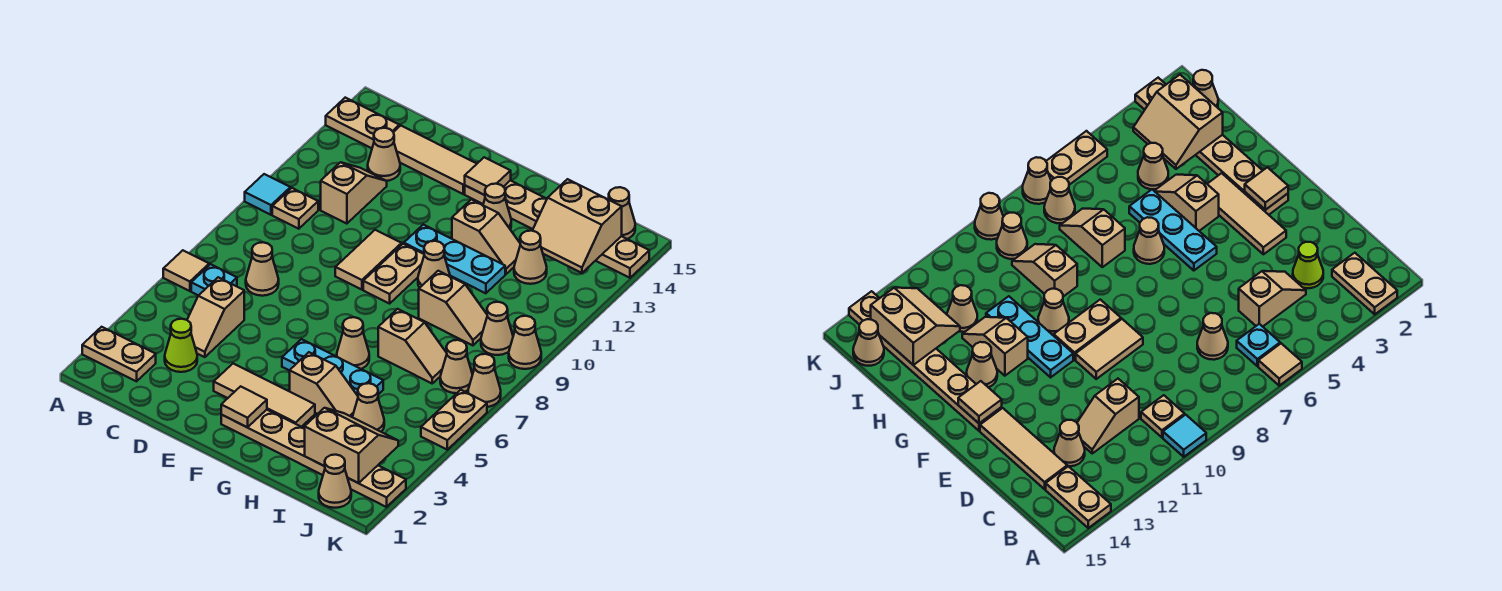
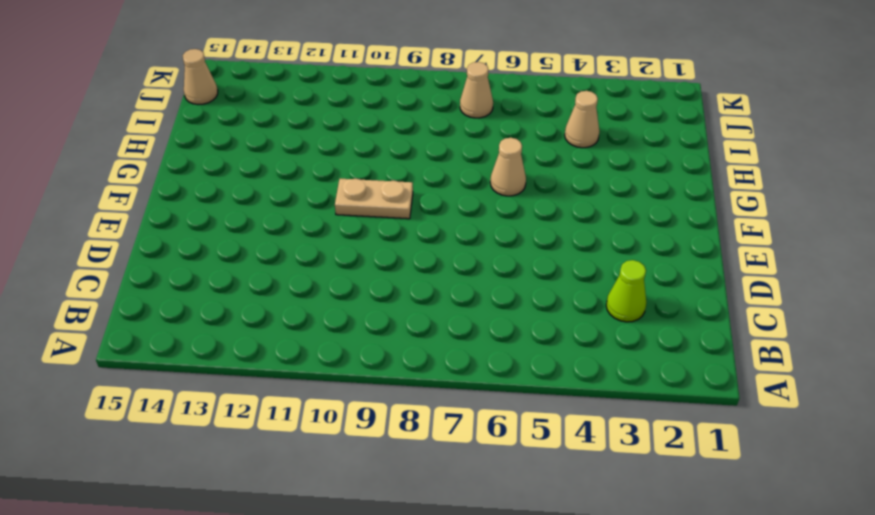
none -> tan plate A2:B2 level 1
none -> tan tile A6 level 1
none -> cyan tile A10 level 1
none -> tan plate A14:B14 level 1

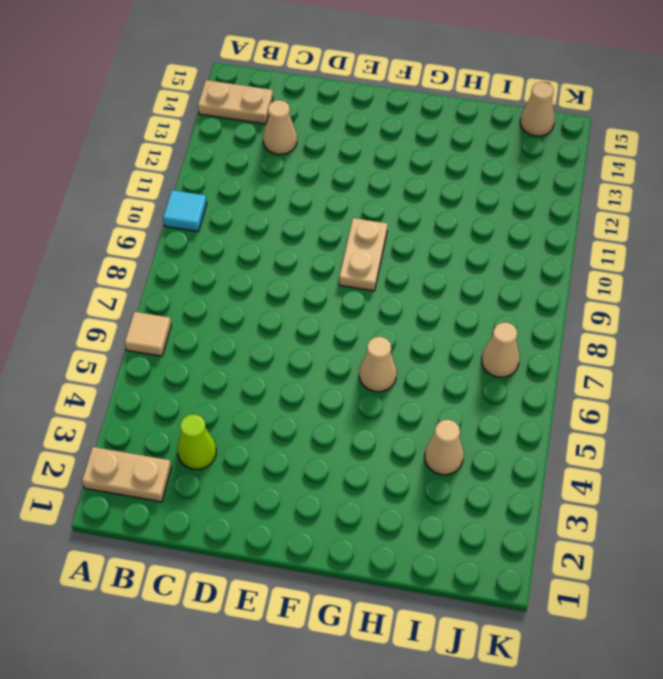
none -> cyan plate B6 level 1
none -> tan plate B10 level 1
none -> tan slope C4:C5 level 1 top 5
none -> tan cone C7 level 1

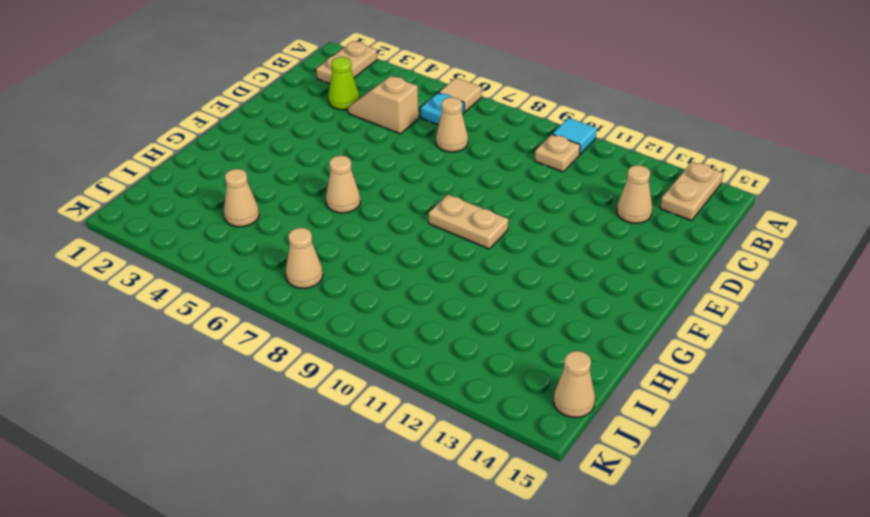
none -> tan slope C11:C12 level 1 top 11
none -> tan tile C14:E14 level 1
none -> tan tile E3:G3 level 1
none -> tan tile E9:E10 level 1

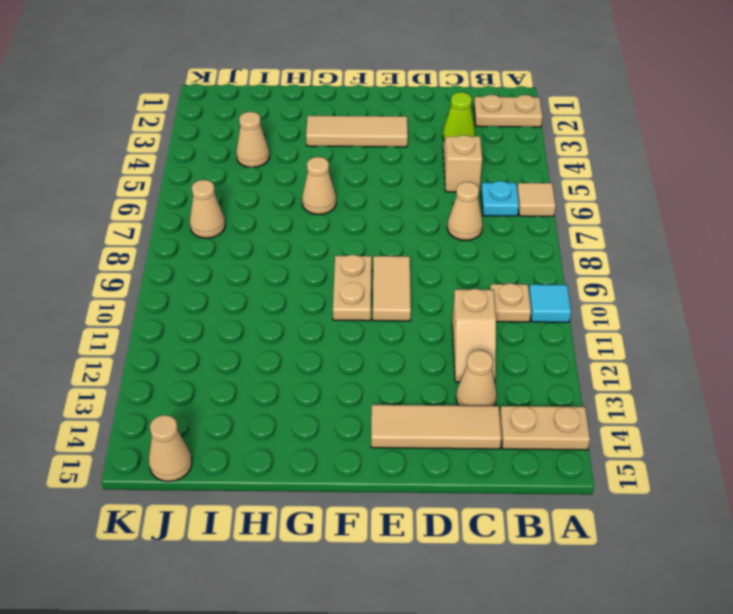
none -> tan plate F2:K2 level 1
none -> cyan plate F5:H5 level 1
none -> cyan plate F11:H11 level 1
none -> tan plate F14:K14 level 1

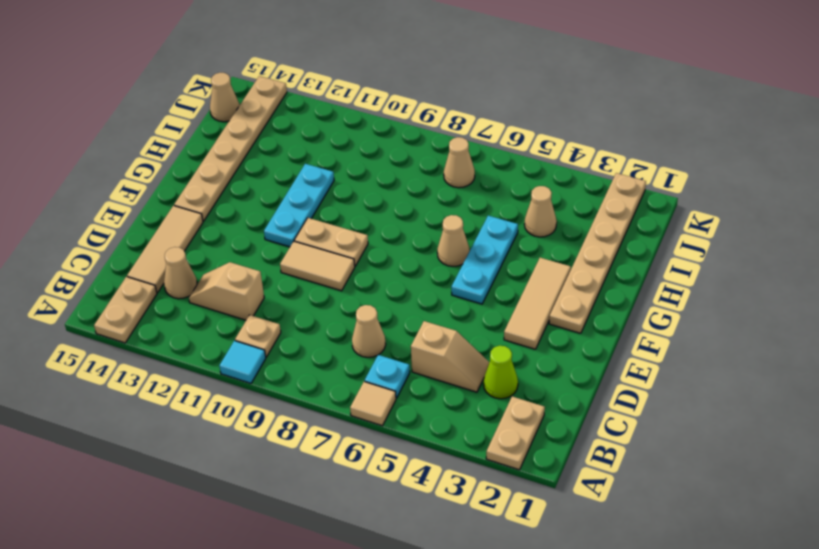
none -> tan slope G4:H4 level 1 top G
none -> tan cone G10 level 1
none -> tan slope G12:H12 level 1 top G
none -> tan cone G13 level 1

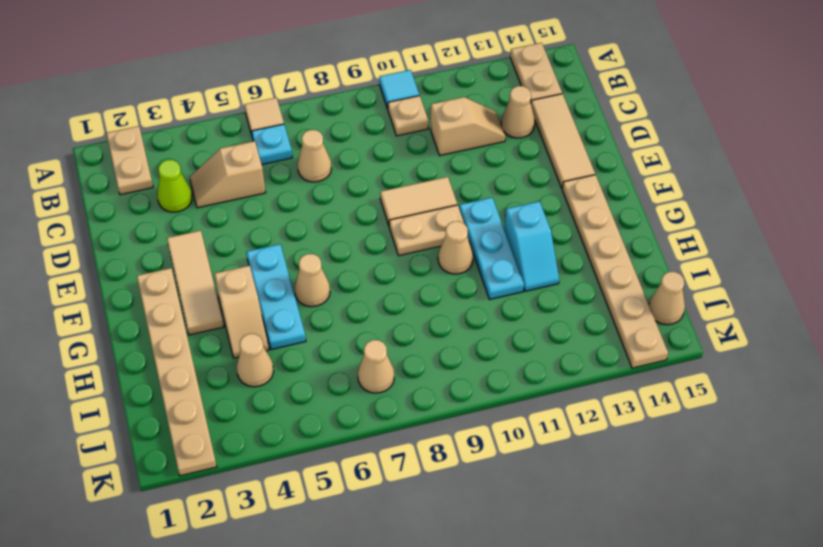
cyan slope G12:H12 level 1 top G -> tan slope G12:H12 level 1 top G
none -> tan cone G13 level 1
none -> tan slope H7:I7 level 1 top H
none -> tan slope H9:I9 level 1 top H
none -> tan cone I12 level 1

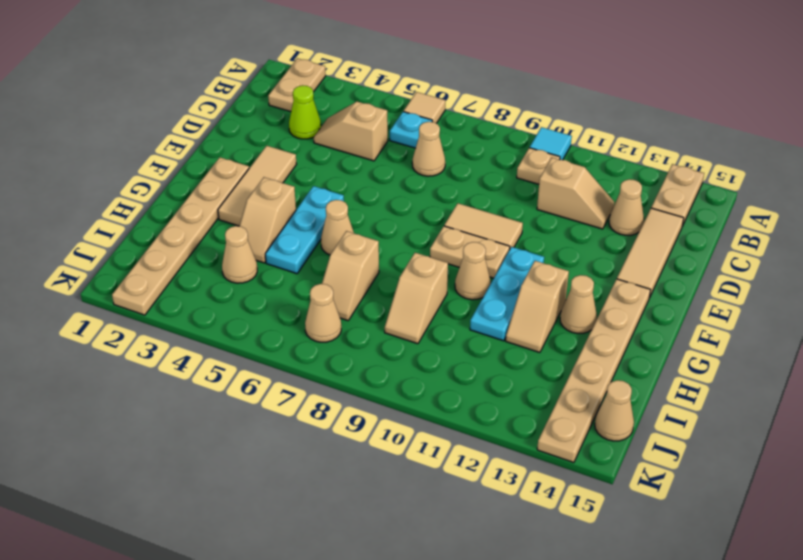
none -> tan cone I12 level 1
none -> tan cone J1 level 1
none -> tan cone J9 level 1
none -> tan plate K5:K6 level 1

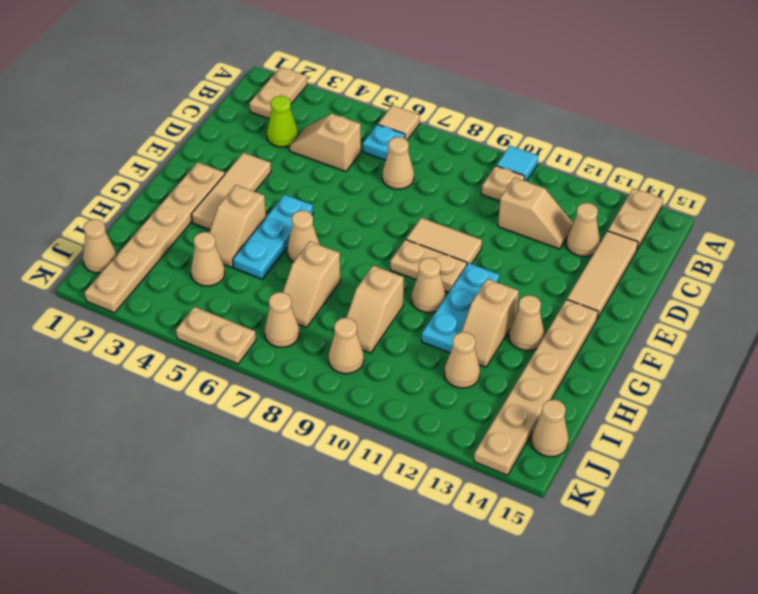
none -> tan cone K7 level 1
none -> tan cone K9 level 1
none -> tan tile F2 level 2
none -> tan tile F14 level 2

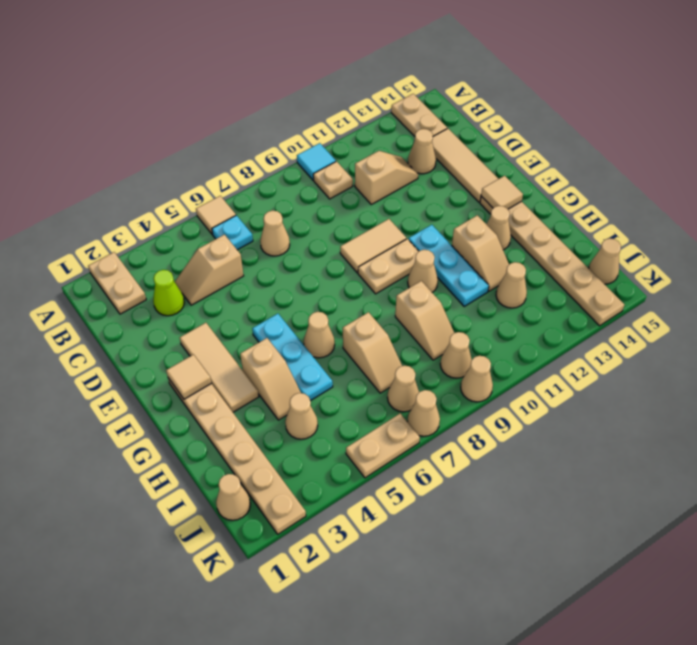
none -> tan slope I2:J3 level 2 top 2
none -> tan slope I13:J14 level 2 top 14

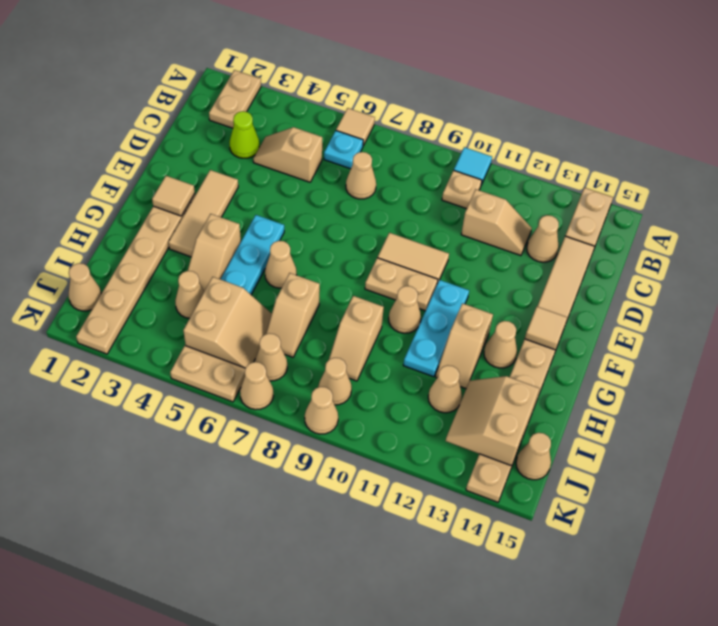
tan slope I5:J6 level 1 top 5 -> tan slope I2:J3 level 2 top 2

